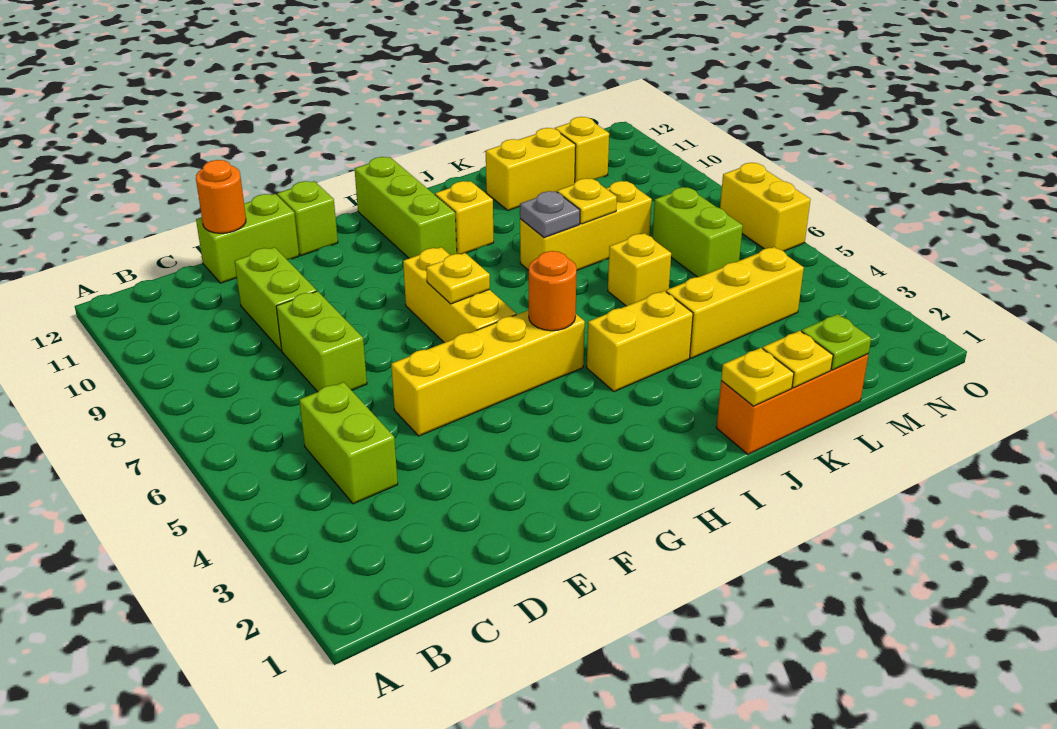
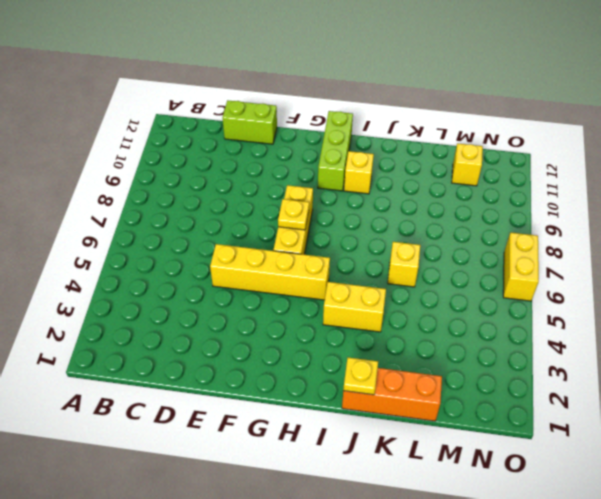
none -> lime brick C4:C5 level 1
none -> lime brick D7:D8 level 1
none -> lime brick D9:D10 level 1

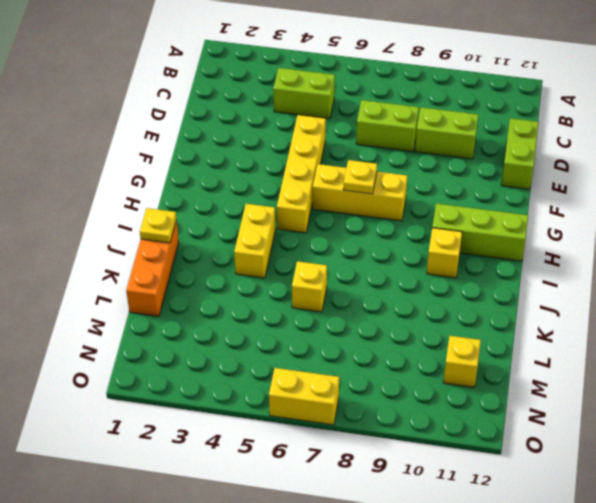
none -> lime brick F12 level 1
none -> yellow brick J8:L8 level 1
none -> yellow brick K4:M4 level 1

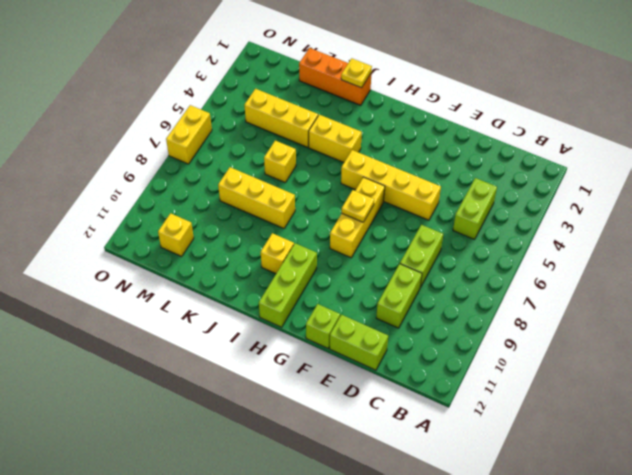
none -> yellow brick K11:L11 level 1
none -> lime brick M6:M7 level 1
none -> orange round brick D12 level 2

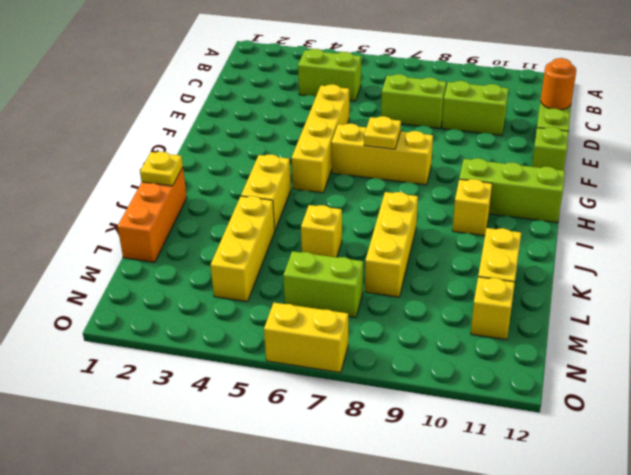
none -> orange round brick H5 level 2
none -> grey plate J8 level 2
none -> yellow plate K1 level 2

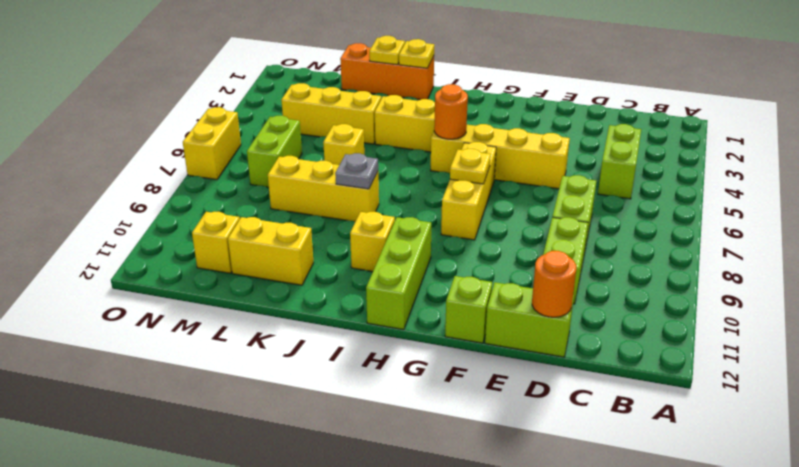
none -> yellow plate K8 level 2
none -> lime plate L1 level 2

